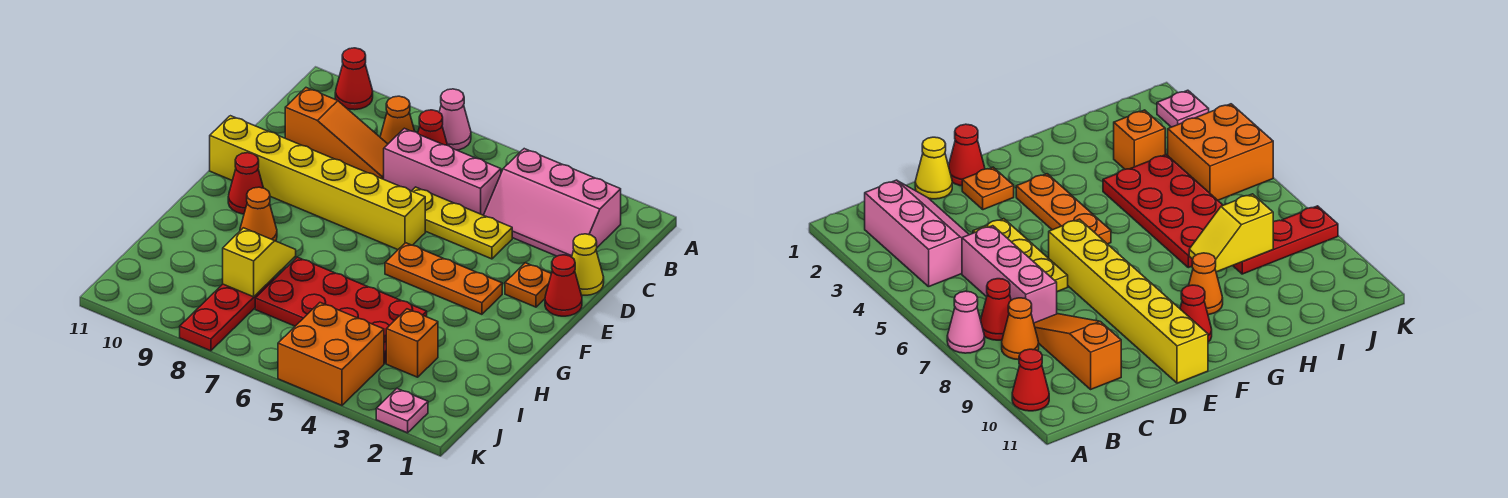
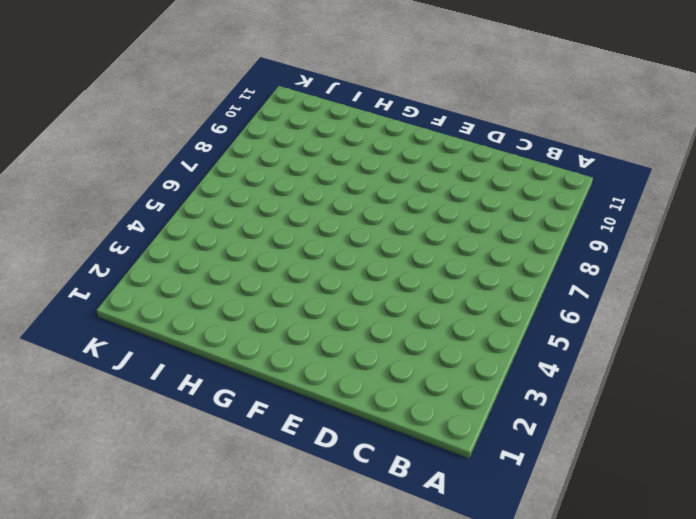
none -> pink cone A7 level 1
none -> red cone A10 level 1
none -> pink slope B2:C4 level 1 top B

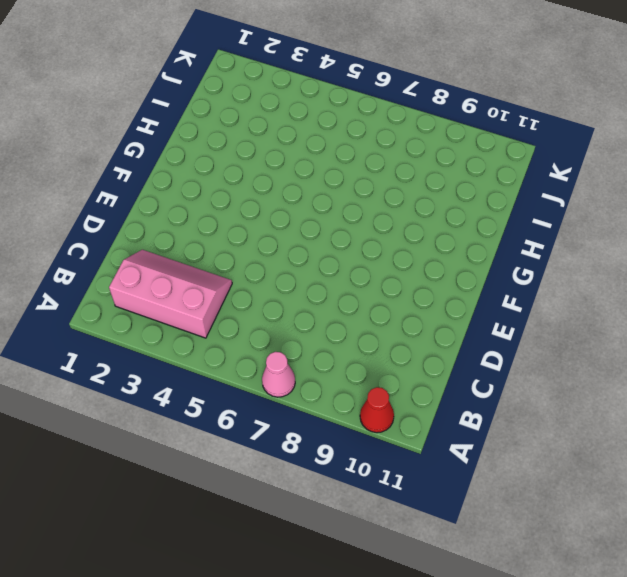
none -> red cone B7 level 1
none -> orange cone B8 level 1
none -> pink brick C5:C7 level 1

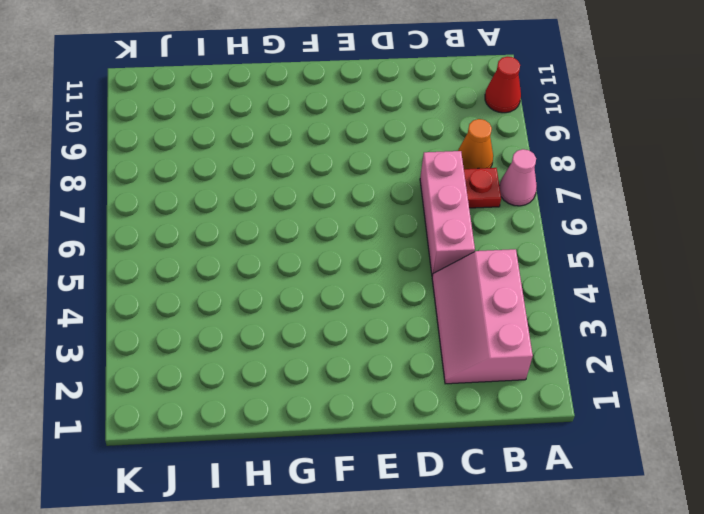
red plate B7 level 1 -> red cone B7 level 1
none -> orange slope C8:C10 level 1 top 10
none -> yellow cone D1 level 1
none -> yellow plate D4:D6 level 1

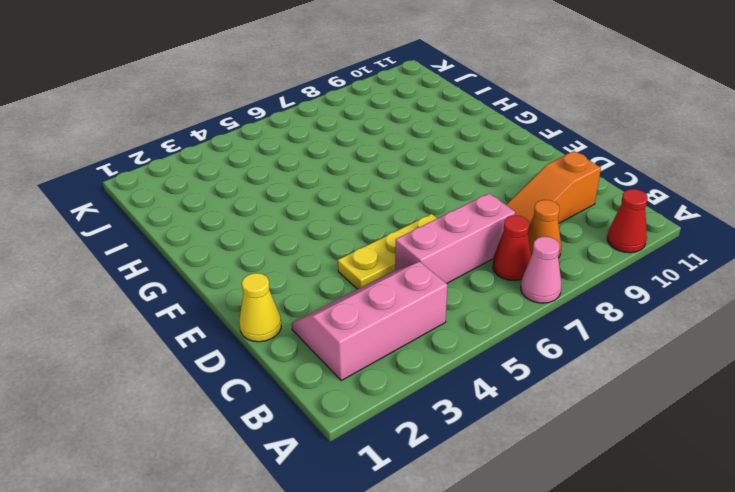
none -> red cone E1 level 1
none -> orange plate E2 level 1
none -> yellow brick E6:E11 level 1

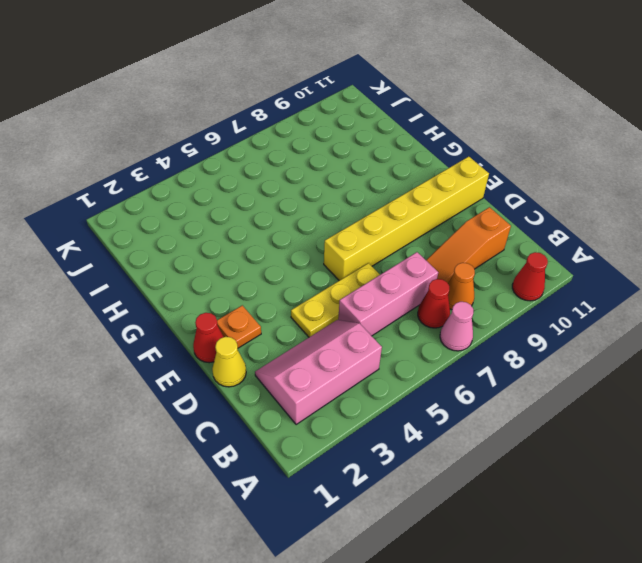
none -> orange plate F3:F5 level 1
none -> red cone F10 level 1
none -> orange cone G9 level 1

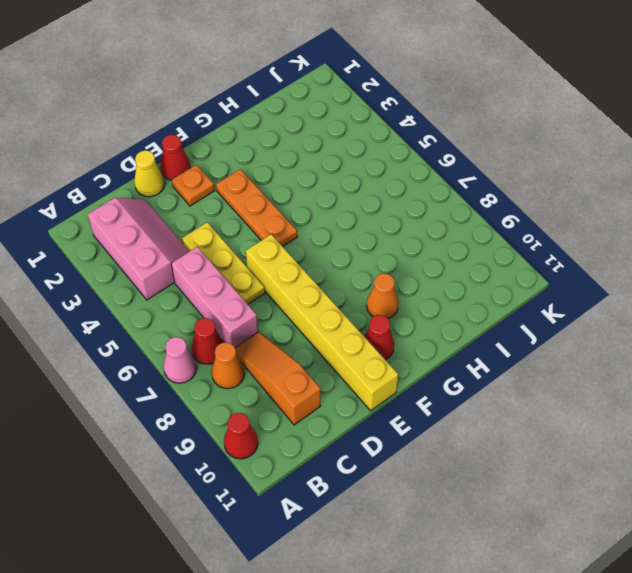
none -> red plate H4:I7 level 1
none -> orange brick I3 level 1
none -> red plate I8:K8 level 1

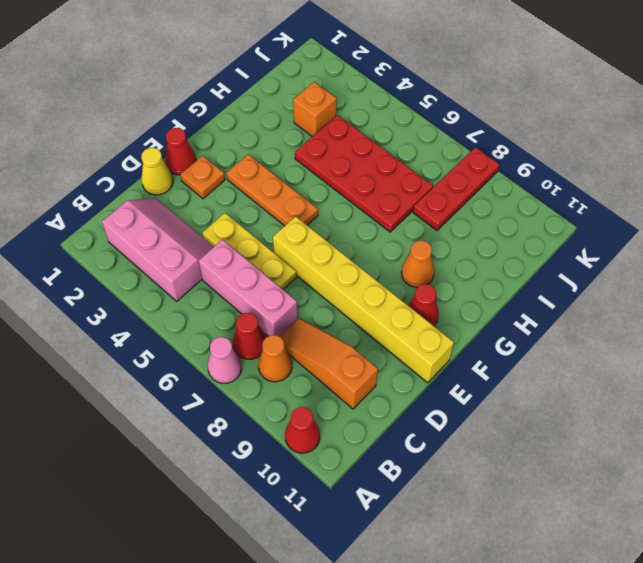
none -> orange brick J4:K5 level 1
none -> pink plate K2 level 1
none -> yellow slope H8:I8 level 2 top I

